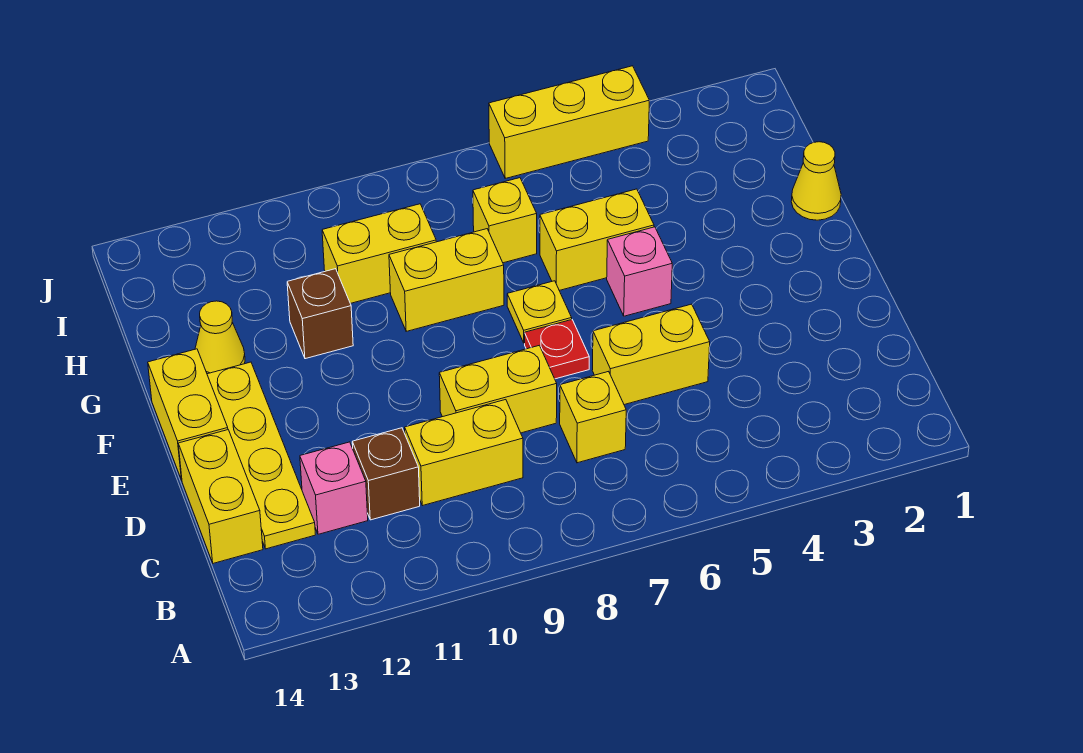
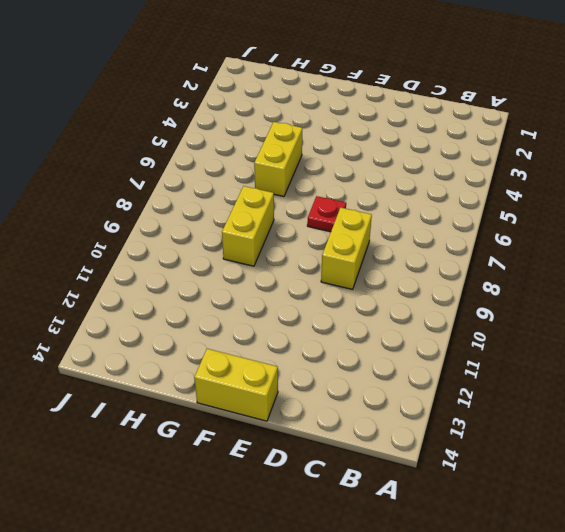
none -> yellow brick C7 level 1
none -> yellow brick C9:C10 level 1
none -> brown brick C11 level 1

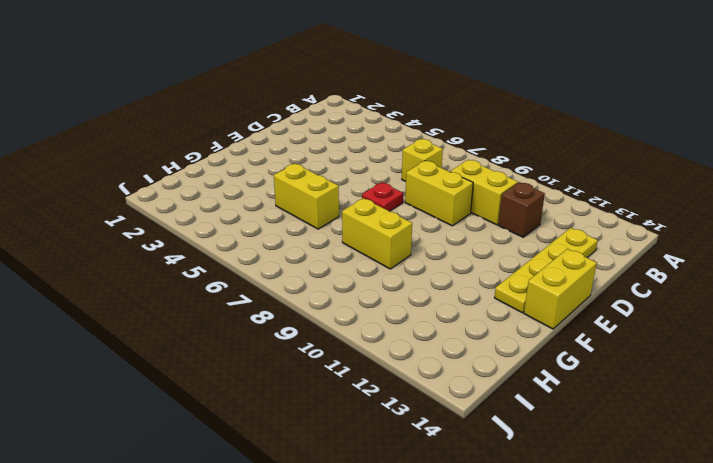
none -> pink brick C12 level 1
none -> yellow brick C14:D14 level 1
none -> yellow brick D5:D6 level 1

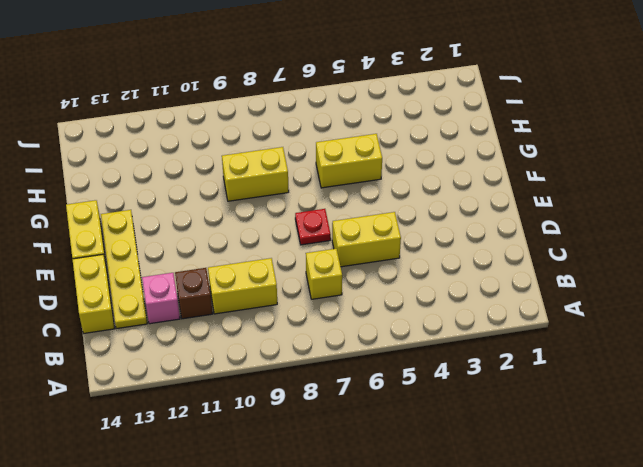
none -> yellow brick D8:D9 level 1
none -> pink brick F5 level 1
none -> yellow plate F7 level 1

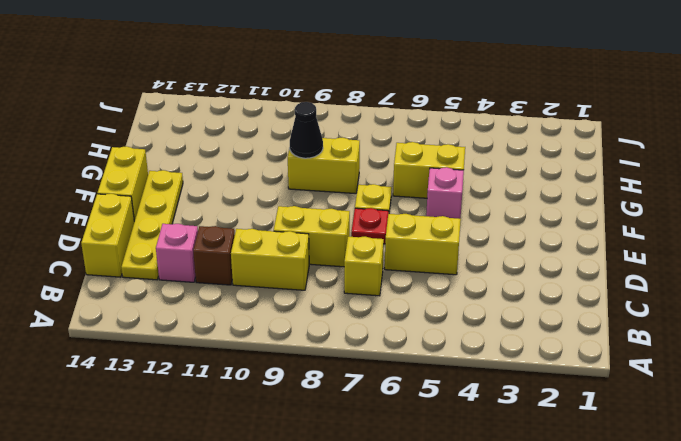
black cone G9 level 2 -> none
none -> yellow cone G1 level 1
none -> brown brick G11 level 1
none -> yellow cone G13 level 1

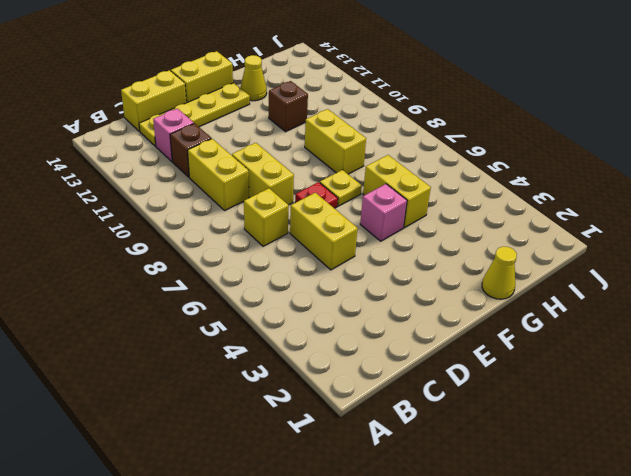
none -> yellow brick H7 level 1
none -> yellow brick H9:H10 level 1
none -> yellow brick J4:J6 level 1

